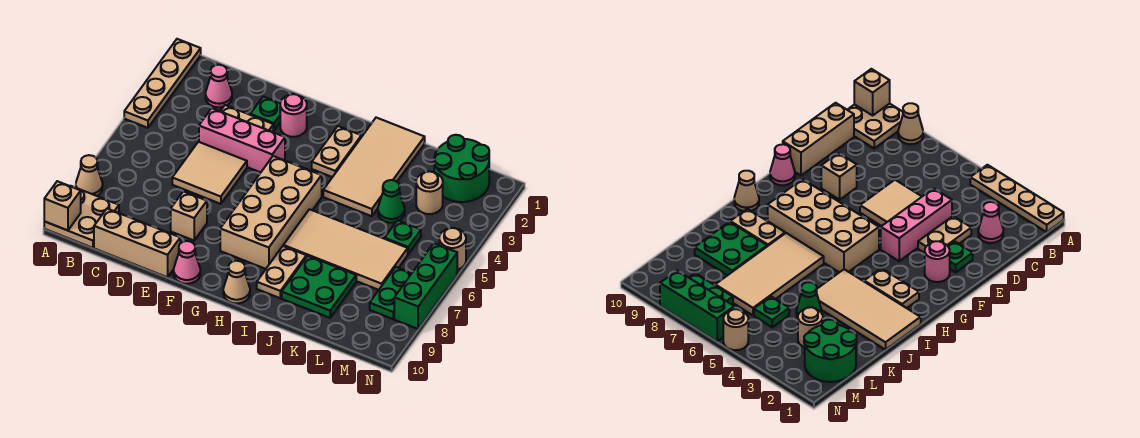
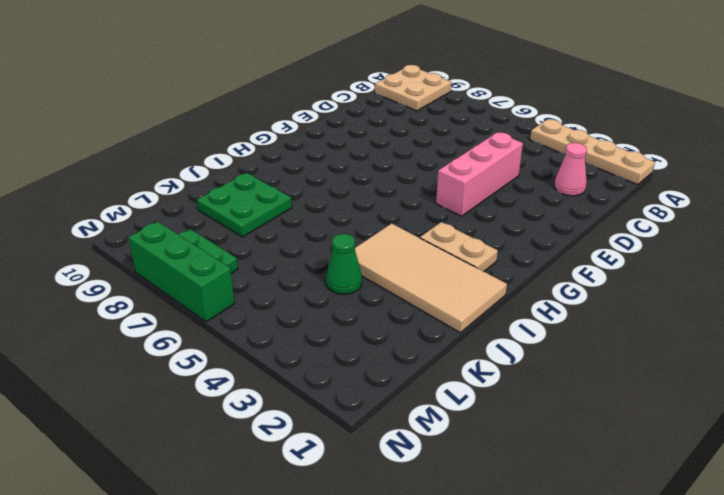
none -> tan cone A8 level 1
none -> tan brick C10:E10 level 1
none -> tan plate D3:E3 level 1

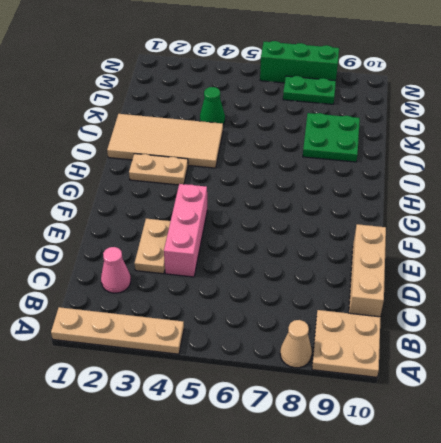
none -> tan tile D5:E6 level 1
none -> green plate E2 level 1
none -> tan brick E8 level 1

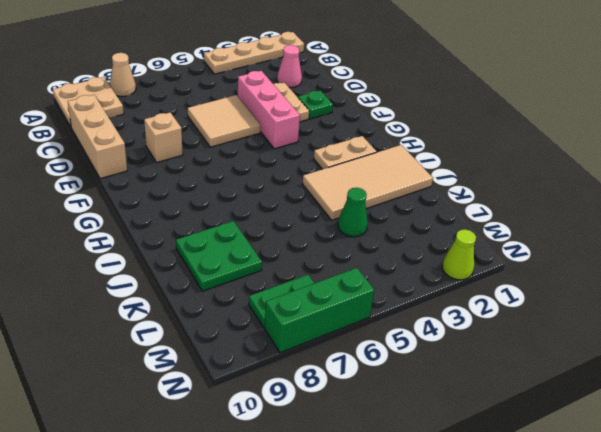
lime cone N2 level 1 -> none
none -> pink round brick F2 level 1
none -> pink cone F10 level 1
none -> tan brick G5:H8 level 1

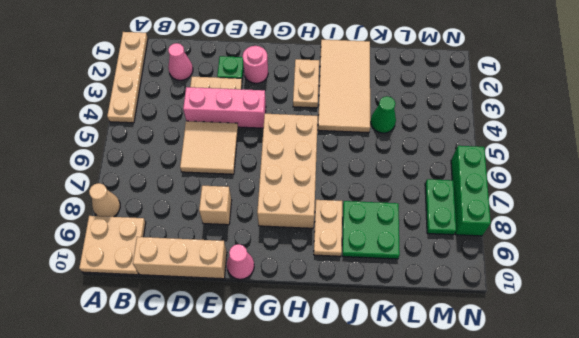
none -> tan cone H10 level 1
none -> tan tile I6:L7 level 1
none -> green round brick L1:M2 level 1

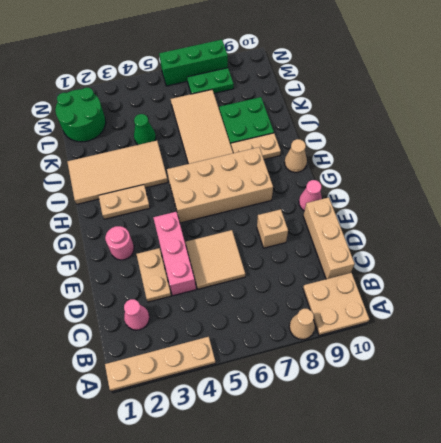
none -> green plate E2 level 1
none -> tan round brick L3 level 1
none -> green plate L5 level 1

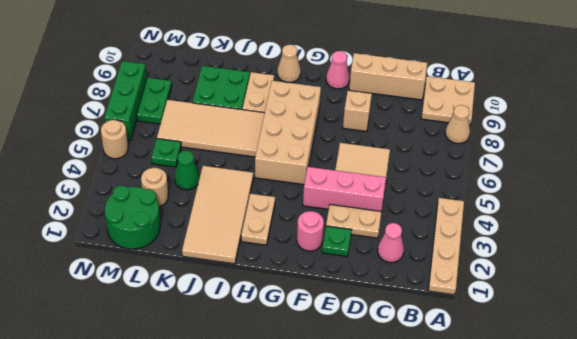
none -> tan brick A10 level 2

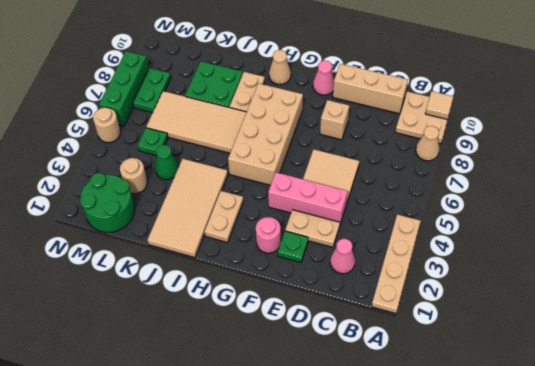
tan tile A10 level 2 -> tan brick A10 level 2

